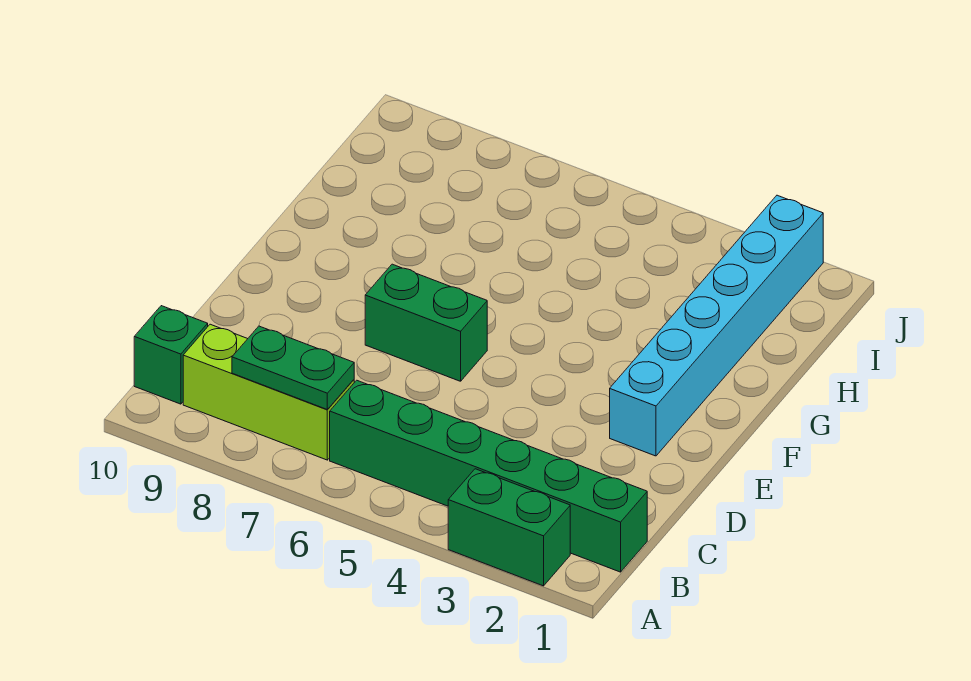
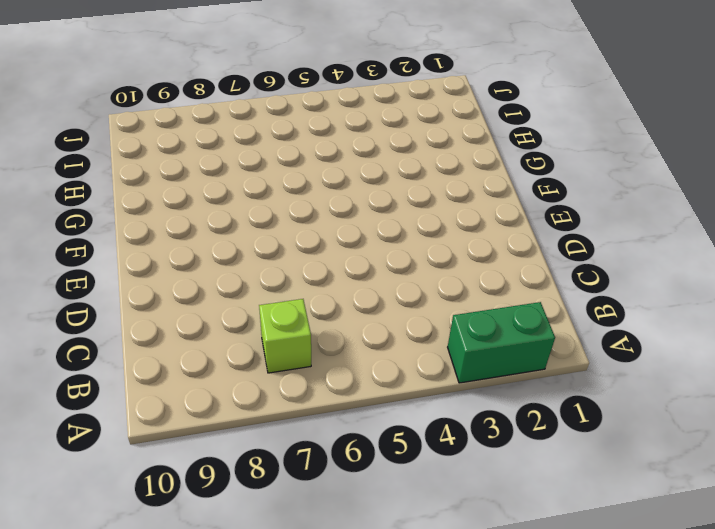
lime brick B7 level 1 -> lime brick B7:B9 level 1
none -> green brick B1:B6 level 1
none -> green brick B10 level 1

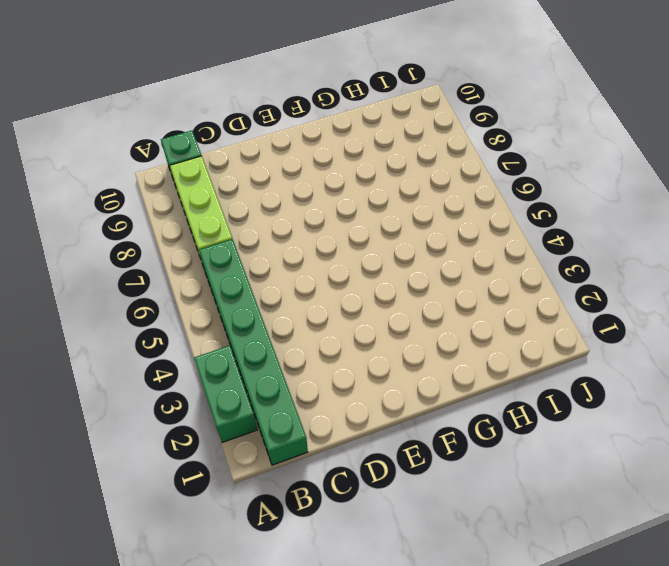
none -> cyan brick E2:J2 level 1
none -> green brick E6:E7 level 1

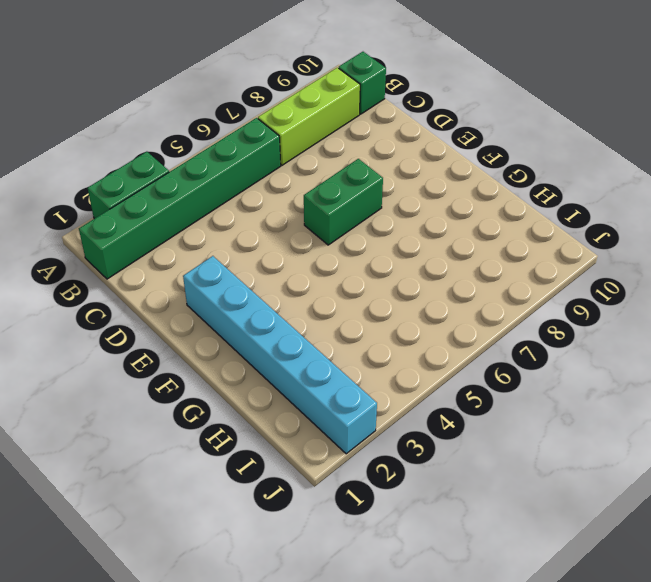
none -> green plate B7:B8 level 2

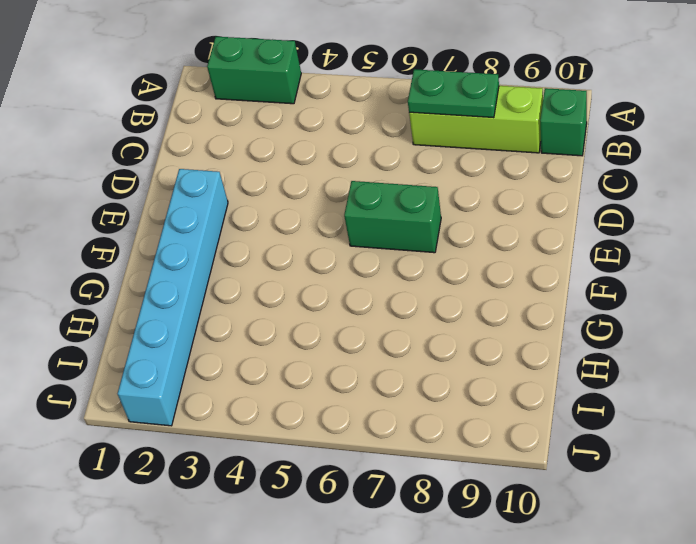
none -> green brick B1:B6 level 1

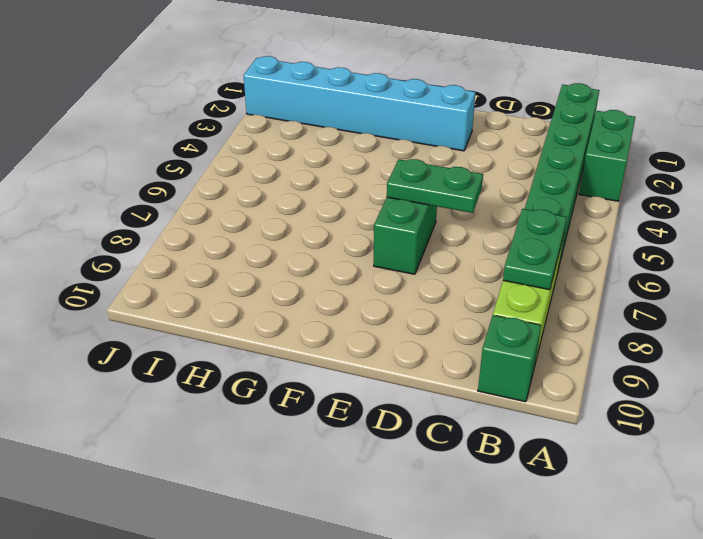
green plate D6:E6 level 2 -> none

